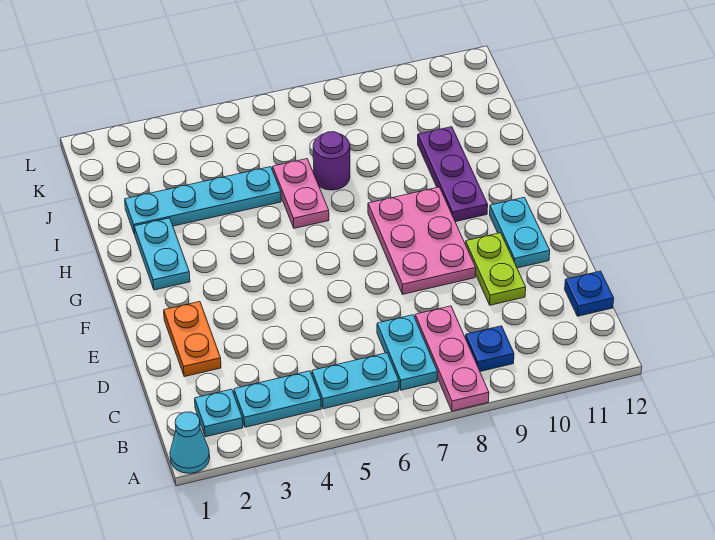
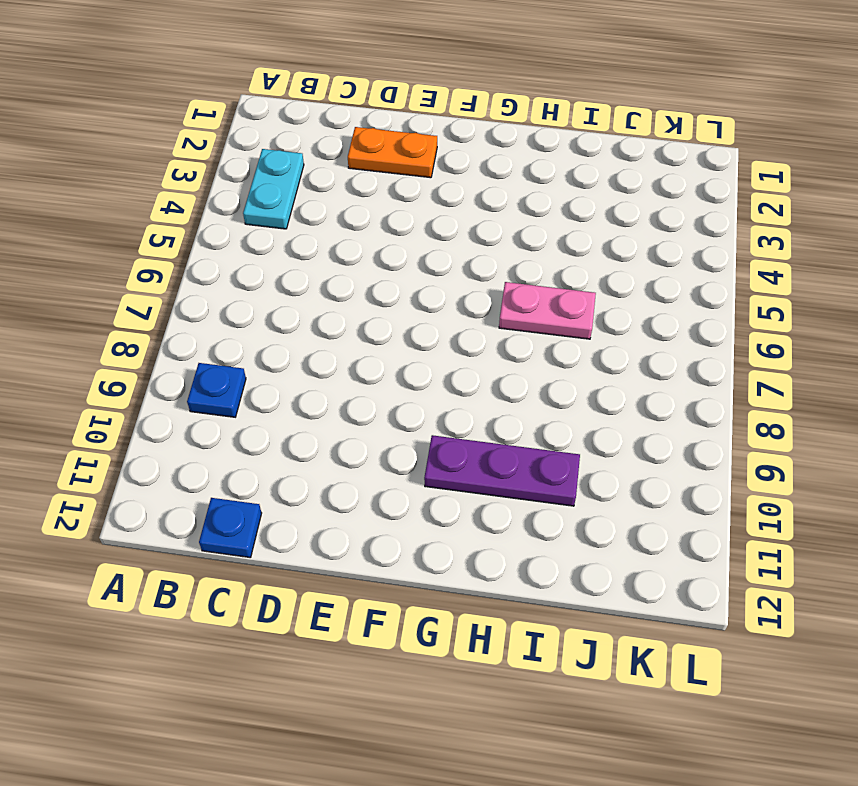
none -> cyan cone A1 level 1
none -> pink plate A8:C8 level 1
none -> cyan plate B2 level 1

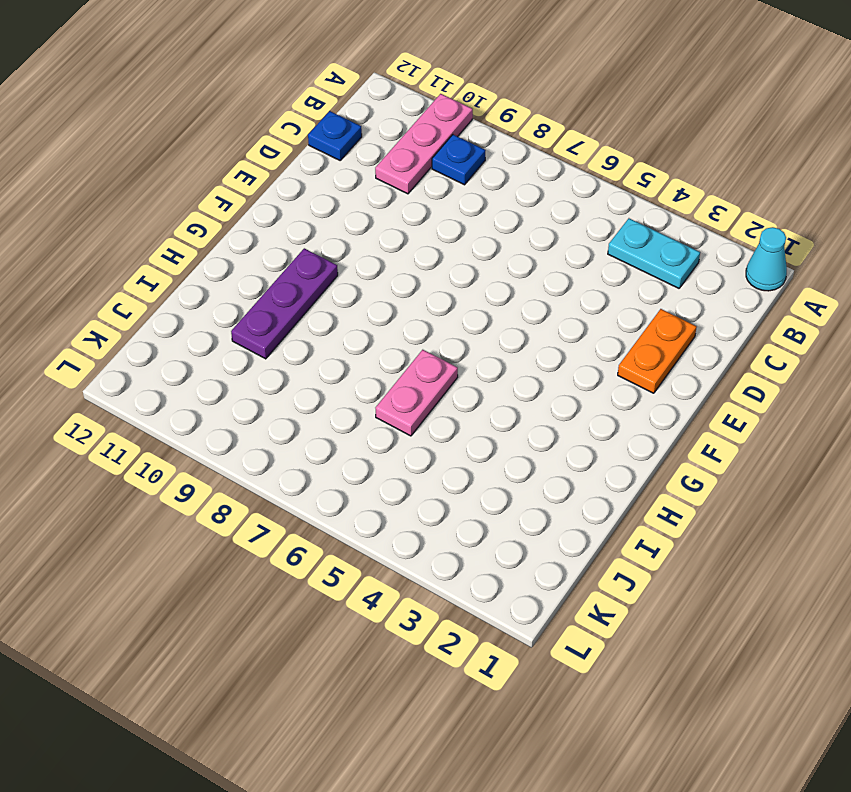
pink plate A10:C10 level 1 -> pink plate A8:C8 level 1
none -> cyan plate B2 level 1
none -> cyan plate B5:B6 level 1
none -> cyan plate B7:C7 level 1

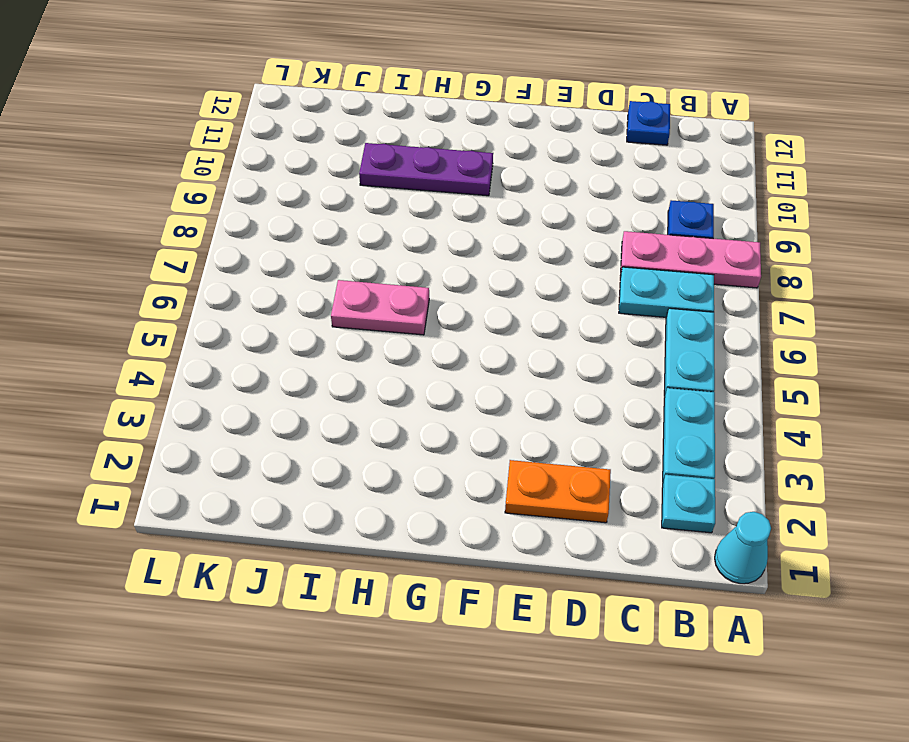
none -> lime plate D10:E10 level 1
none -> pink plate E8:G9 level 1
none -> cyan plate E11:F11 level 1

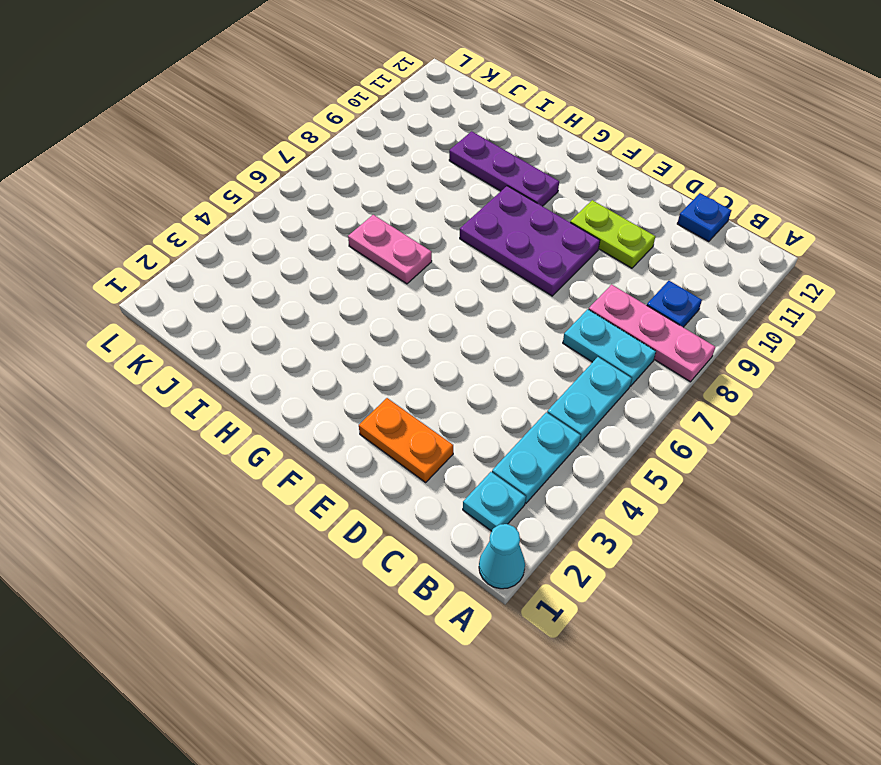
purple plate E8:G9 level 1 -> pink plate E8:G9 level 1
none -> cyan plate E11:F11 level 1
none -> cyan plate G2:H2 level 1
none -> cyan plate I2:I5 level 1

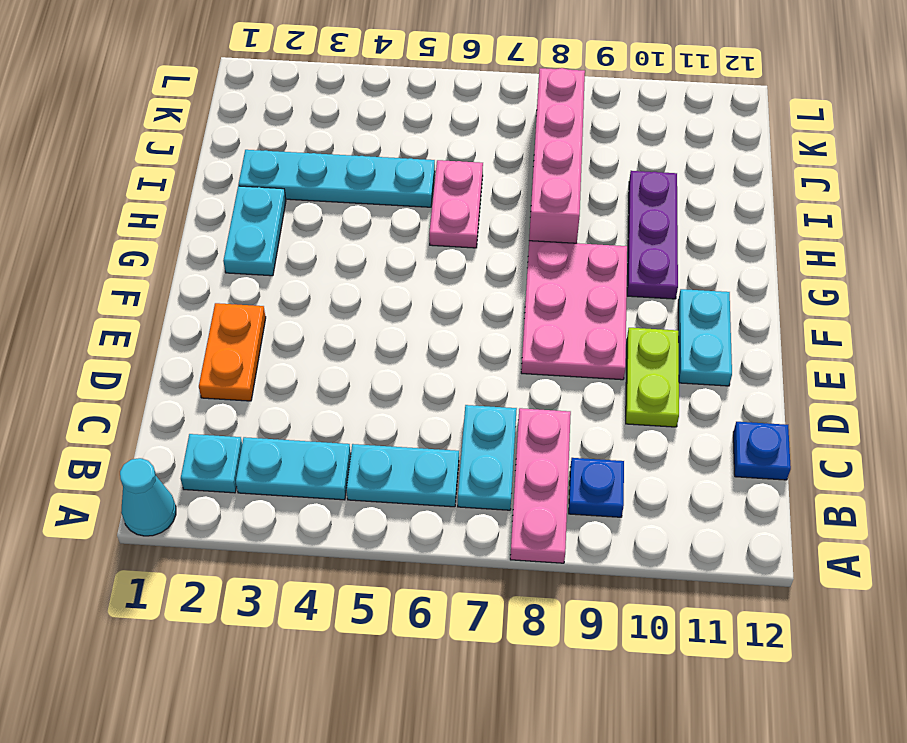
pink brick H8:K8 level 1 -> none
none -> purple round brick I7 level 1

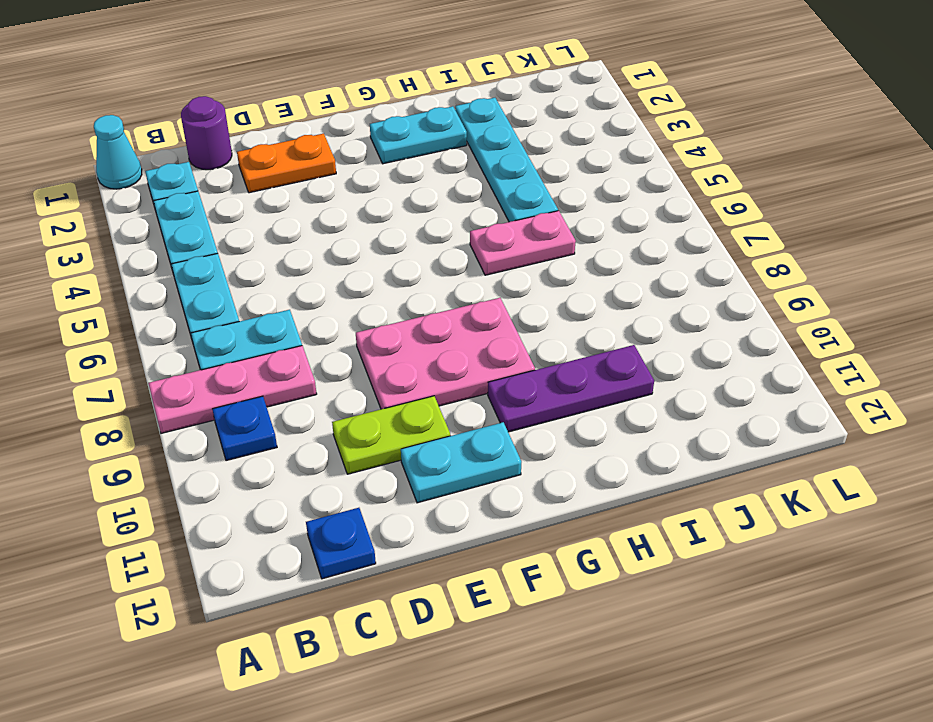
purple round brick C1 level 1 -> purple round brick I7 level 1

